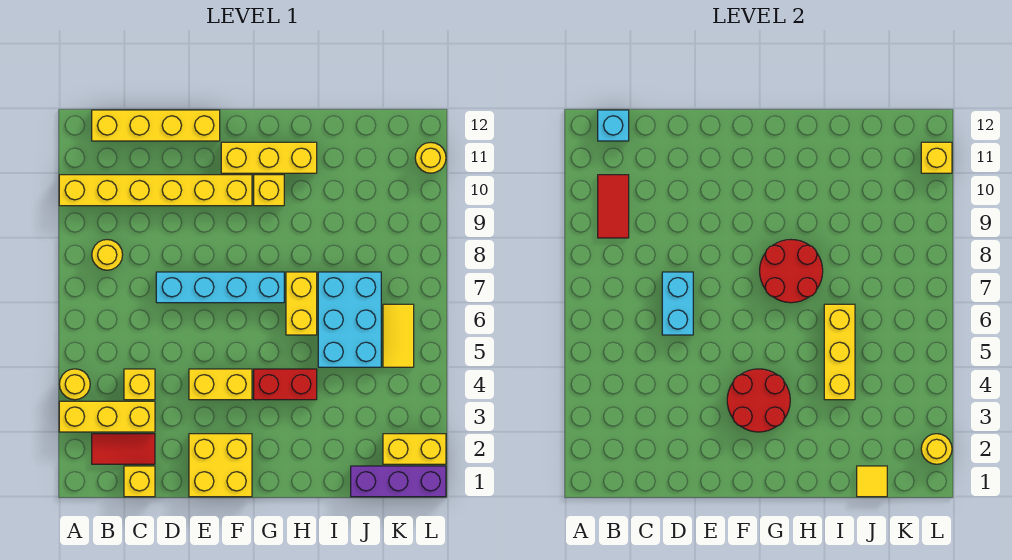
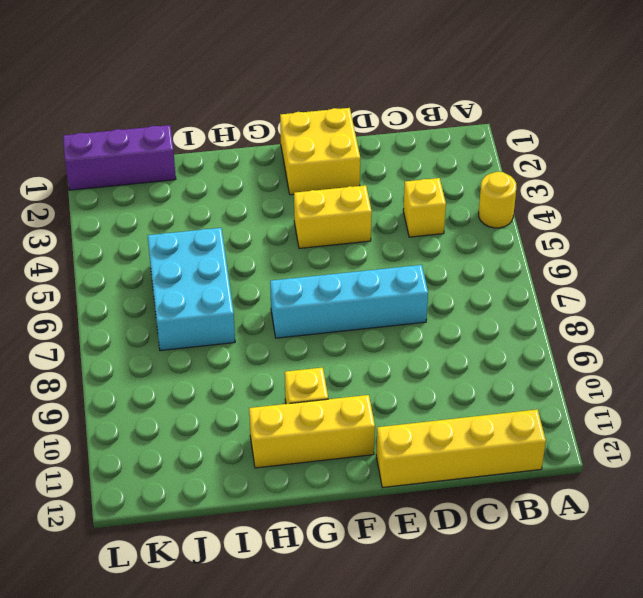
none -> yellow brick A3:C3 level 1
none -> yellow brick A10:F10 level 1
none -> red tile B2:C2 level 1

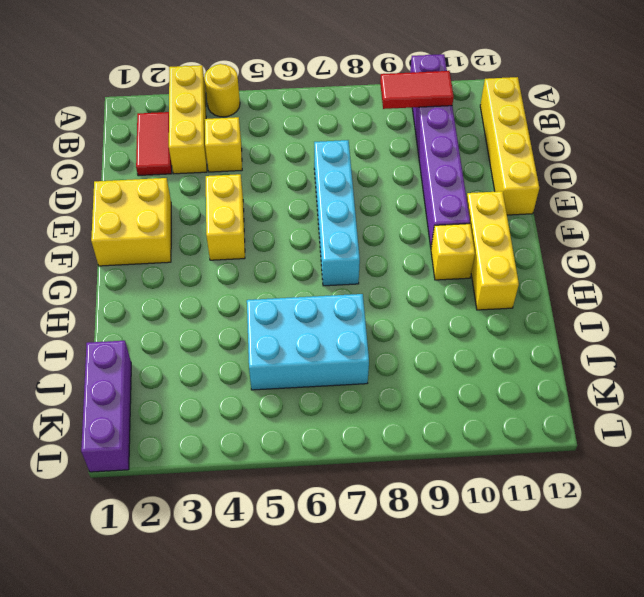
purple brick A10:F10 level 1 -> yellow brick A10:F10 level 1
none -> yellow round brick B8 level 1
none -> yellow brick C1 level 1
none -> red brick G4:H4 level 1

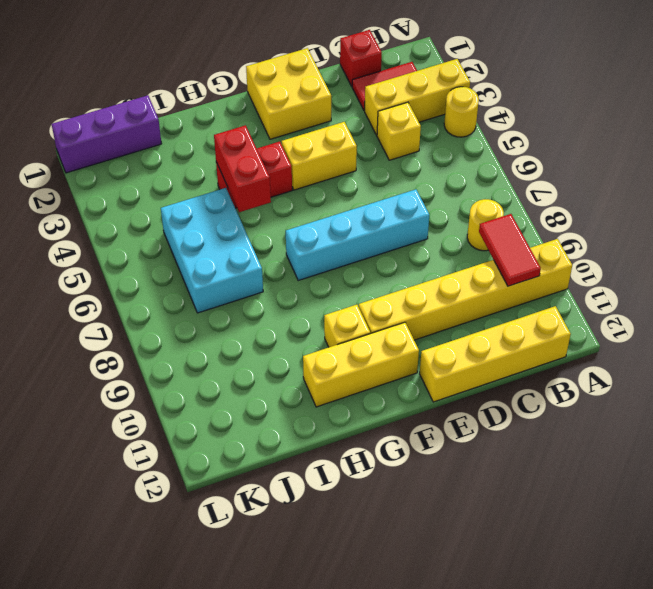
red brick C1 level 1 -> yellow brick C1 level 1
red brick H4:H5 level 2 -> none
none -> yellow brick H6:H7 level 1
none -> yellow brick K2:L2 level 1
none -> yellow tile K5:K6 level 1

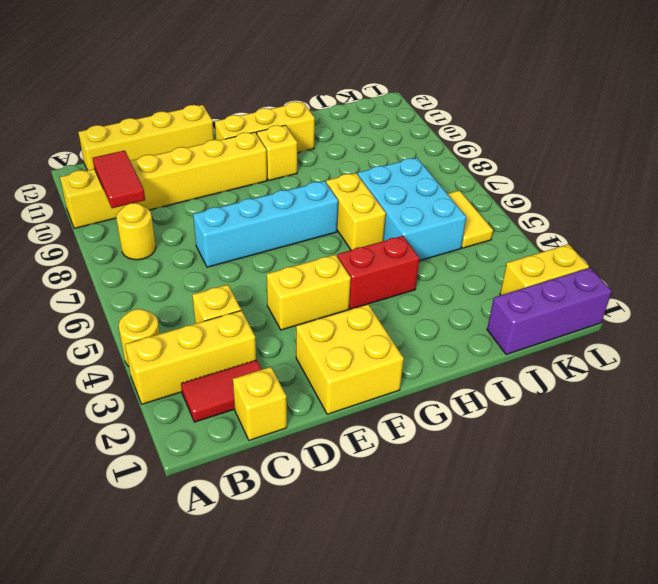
none -> yellow round brick L11 level 1
none -> cyan brick B12 level 2
none -> cyan brick D6:D7 level 2

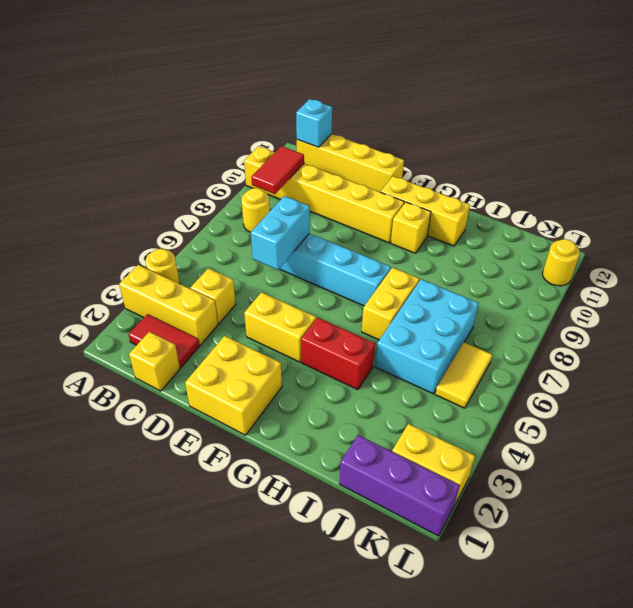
none -> red round brick F3:G4 level 2
none -> red round brick G7:H8 level 2
none -> yellow brick I4:I6 level 2

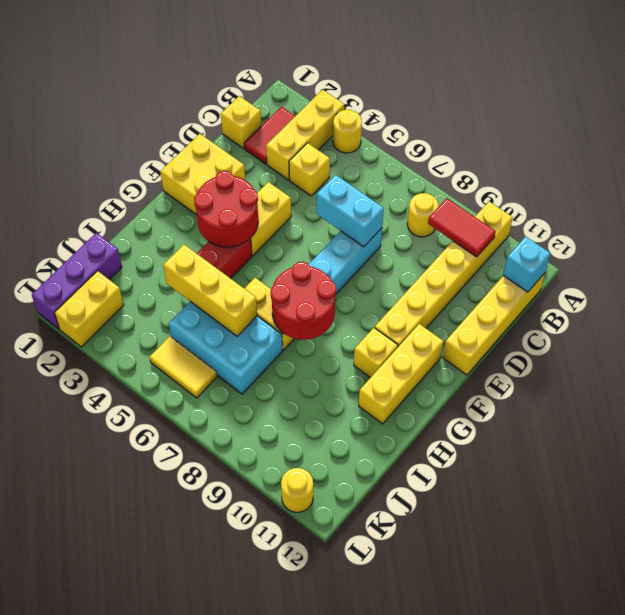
none -> yellow tile J1 level 2
none -> yellow round brick L2 level 2
none -> yellow brick L11 level 2

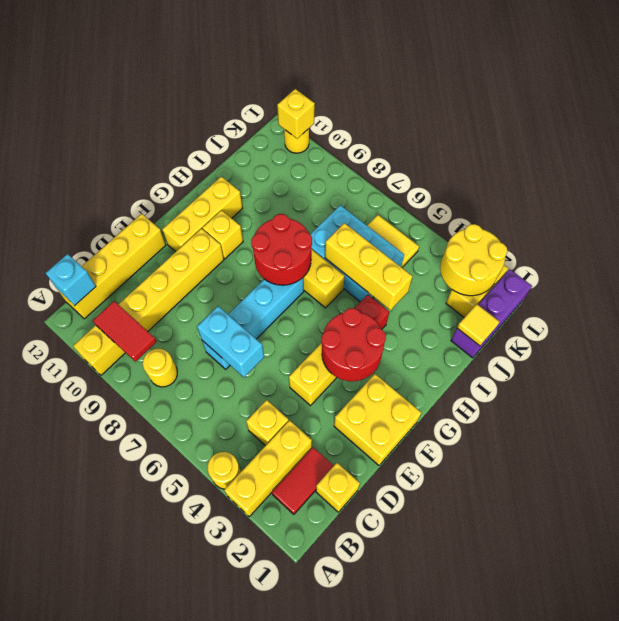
yellow round brick K2:L3 level 2 -> yellow round brick L2 level 2

